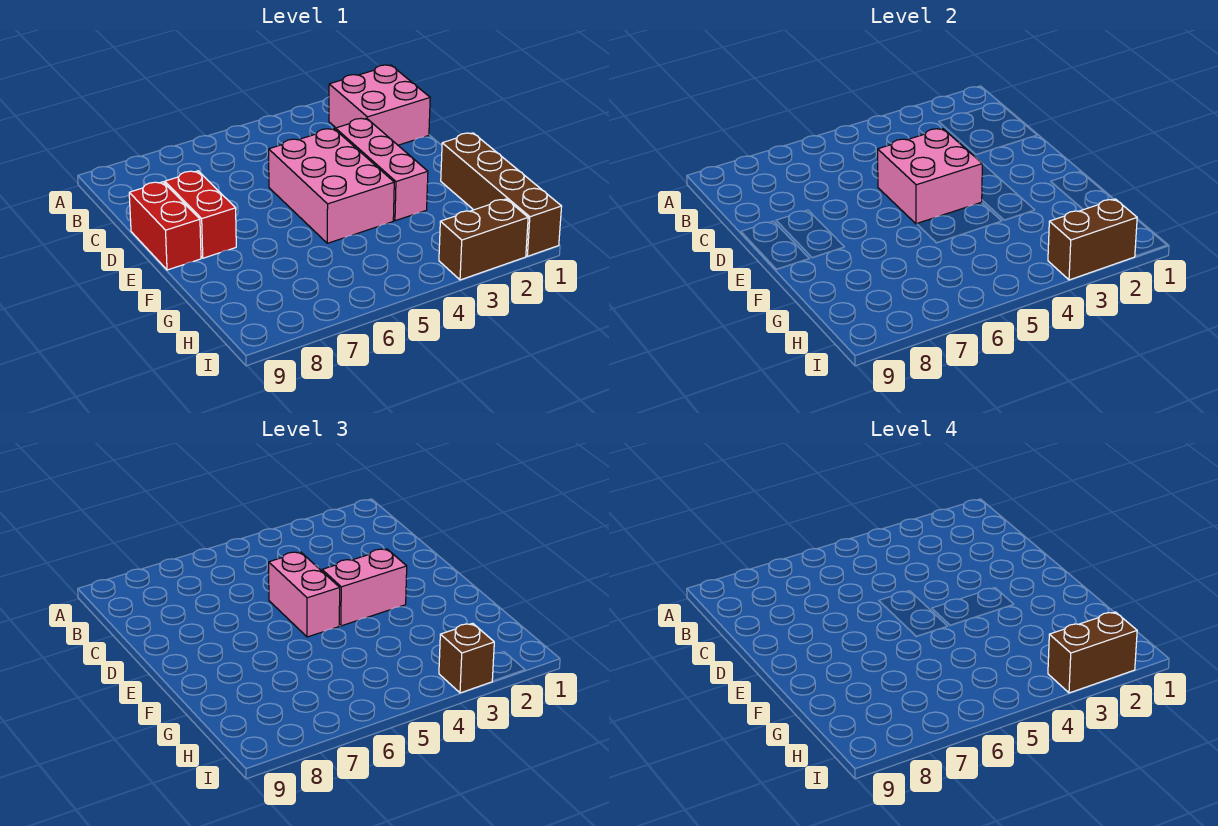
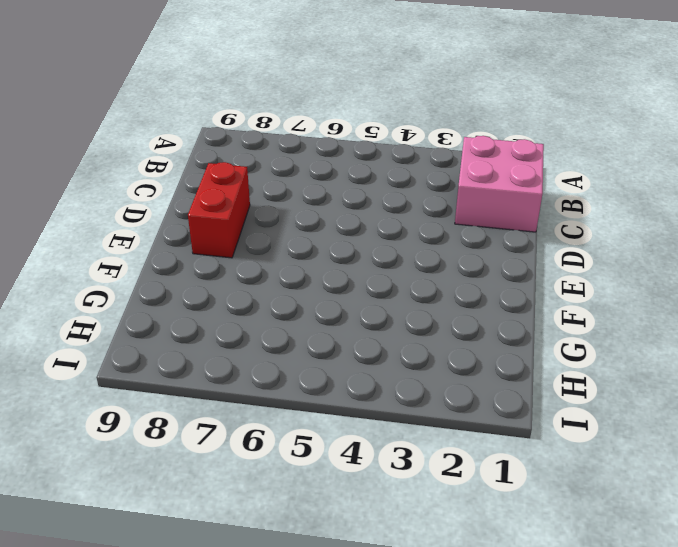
none -> pink brick D3:F3 level 1
none -> pink brick D4:F5 level 1
none -> red brick D9:E9 level 1

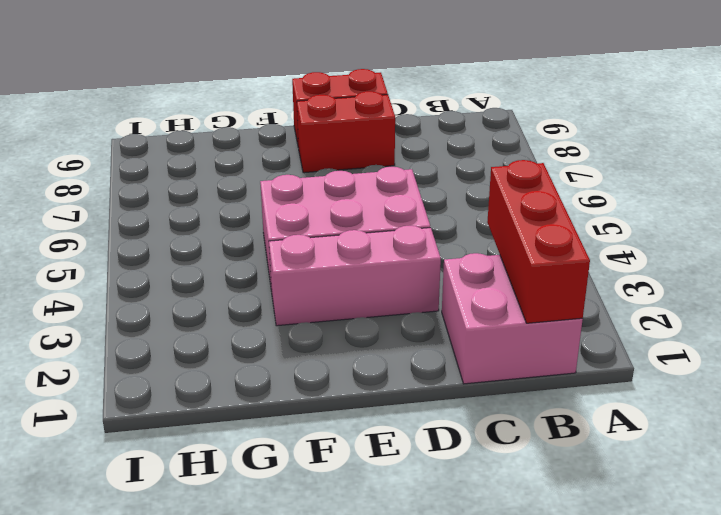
red brick B1:B3 level 2 -> none
none -> brown brick F1:I1 level 1
none -> brown brick I2:I3 level 1
none -> pink brick D4:E5 level 2

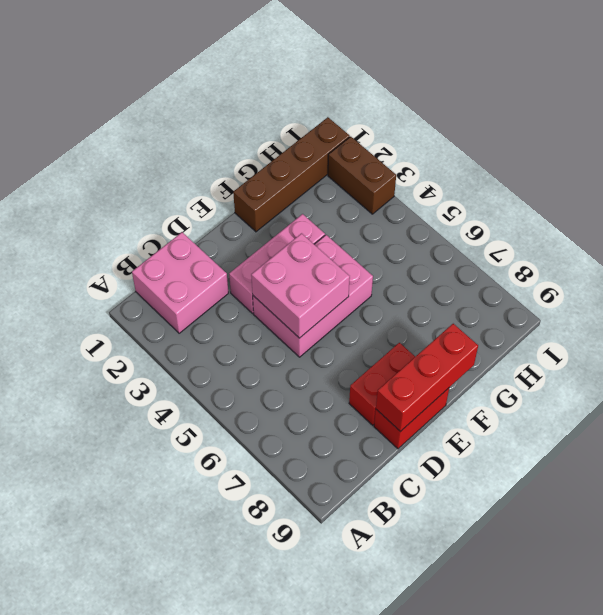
red brick D9:F9 level 2 -> none
none -> brown brick I2:I3 level 2
none -> pink brick D5:E5 level 3
none -> pink brick E3:E4 level 3

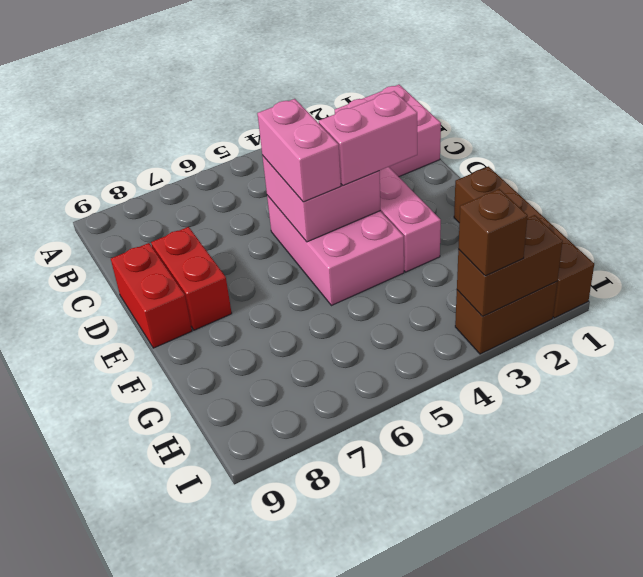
none -> brown brick I2:I3 level 4

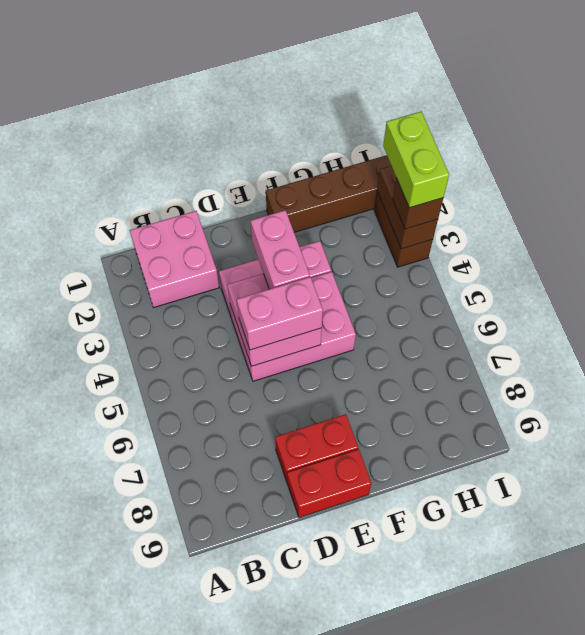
lime brick I2:I3 level 4 -> brown brick I2:I3 level 4

